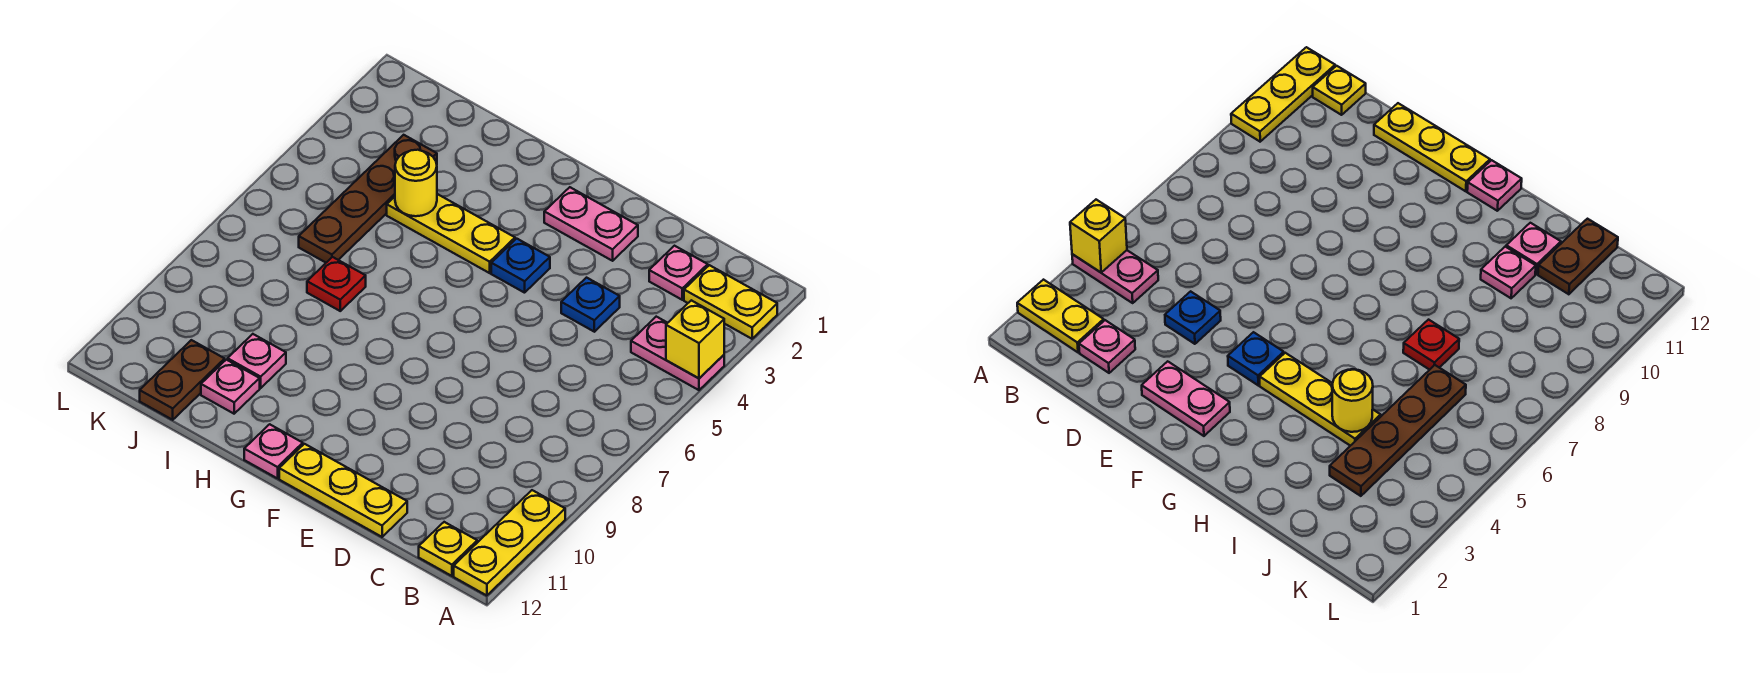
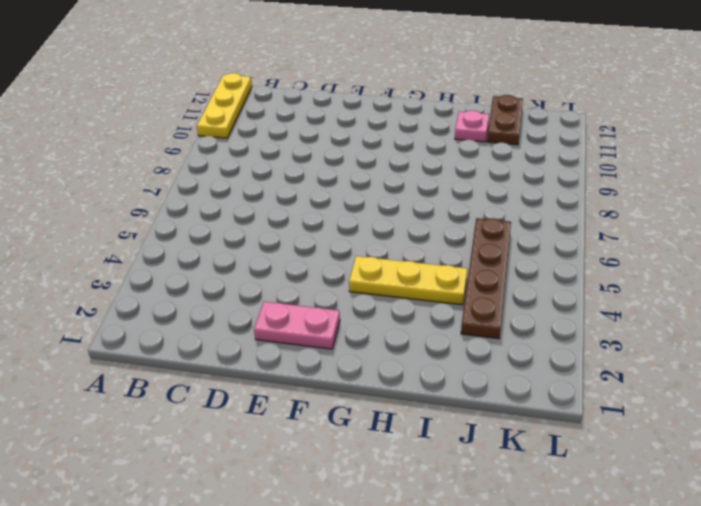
none -> yellow plate A2:B2 level 1
none -> pink plate A4:B4 level 1
none -> yellow plate B12 level 1

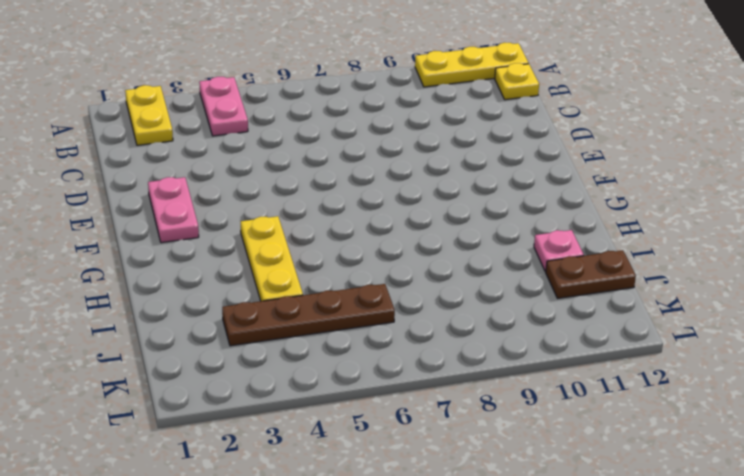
none -> pink plate C2 level 1
none -> blue plate D4 level 1
none -> yellow plate D12:F12 level 1

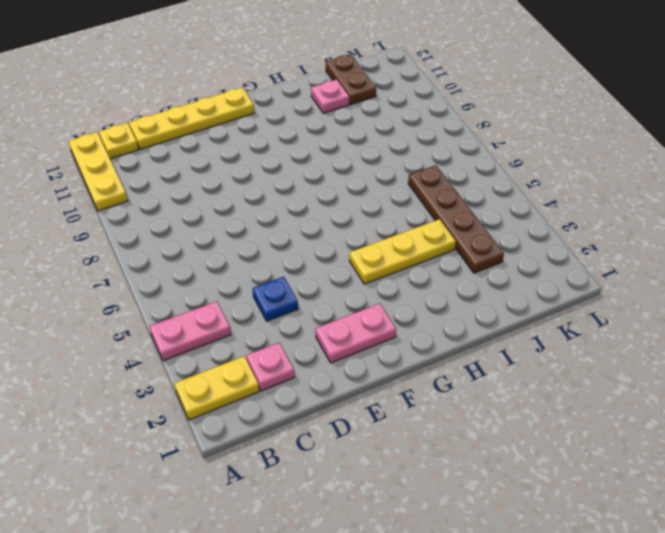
yellow plate C12:F12 level 1 -> yellow plate D12:F12 level 1
none -> blue plate F4 level 1
none -> pink plate G12 level 1
none -> red plate I7 level 1

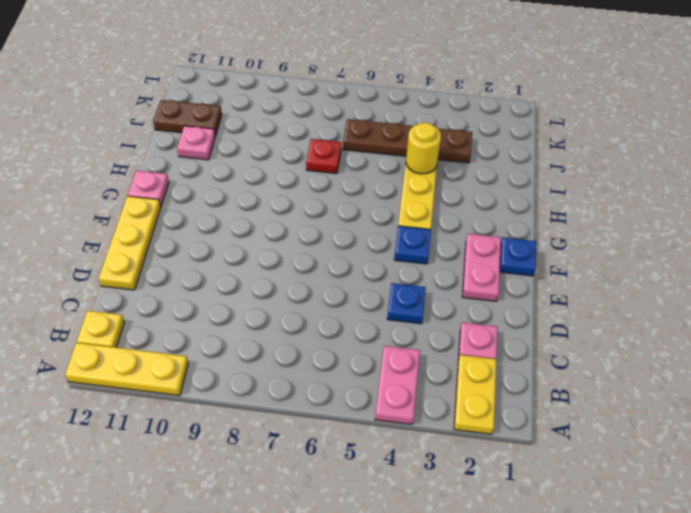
blue plate F1 level 1 -> none
none -> pink plate I10 level 1
none -> yellow brick A4 level 2

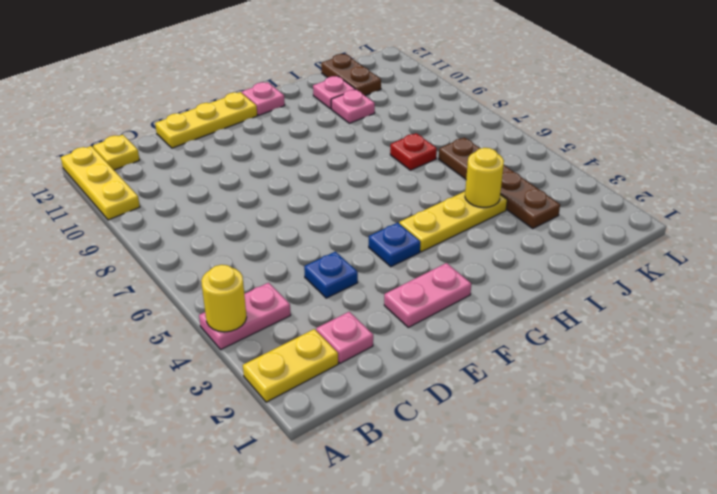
yellow round brick A4 level 2 -> yellow brick A4 level 2

